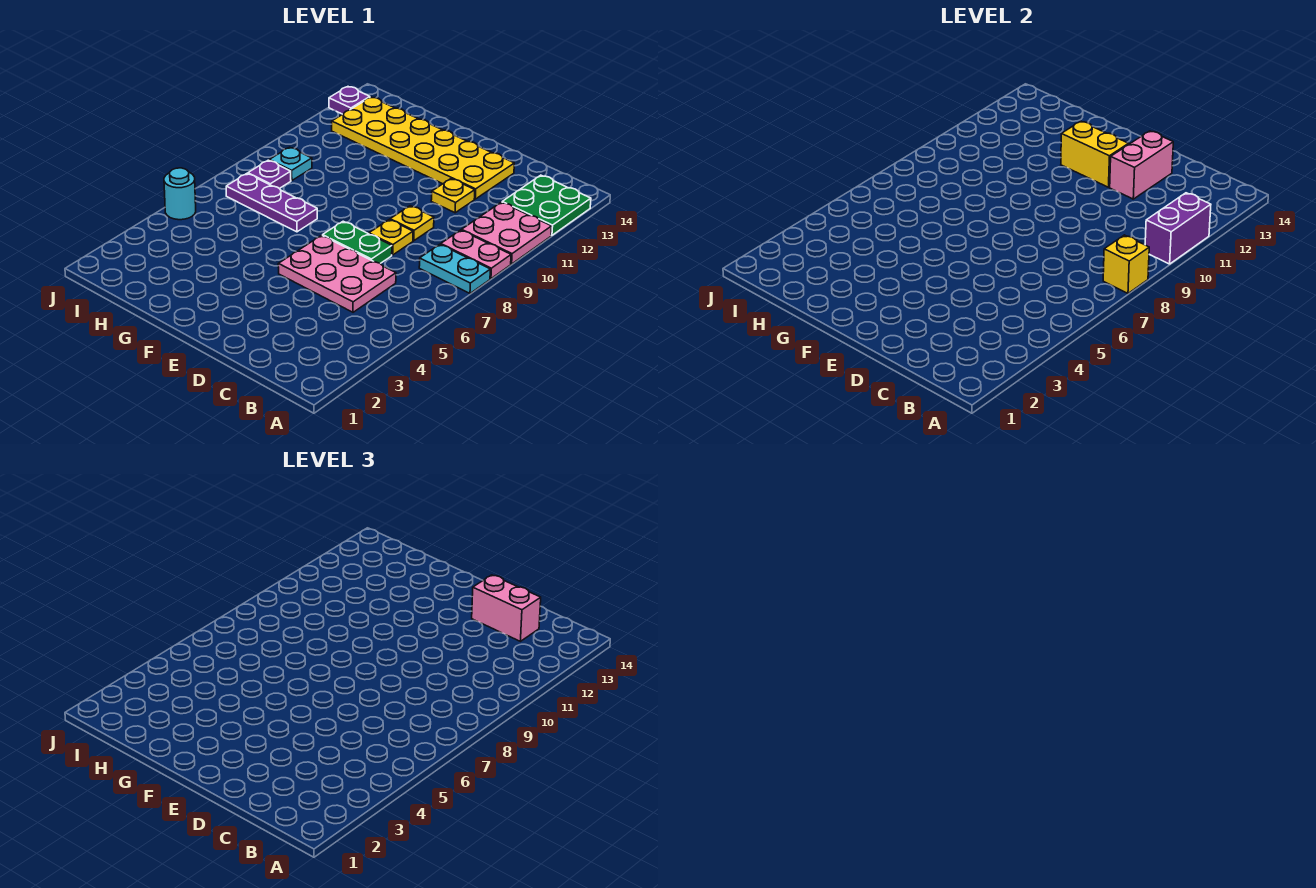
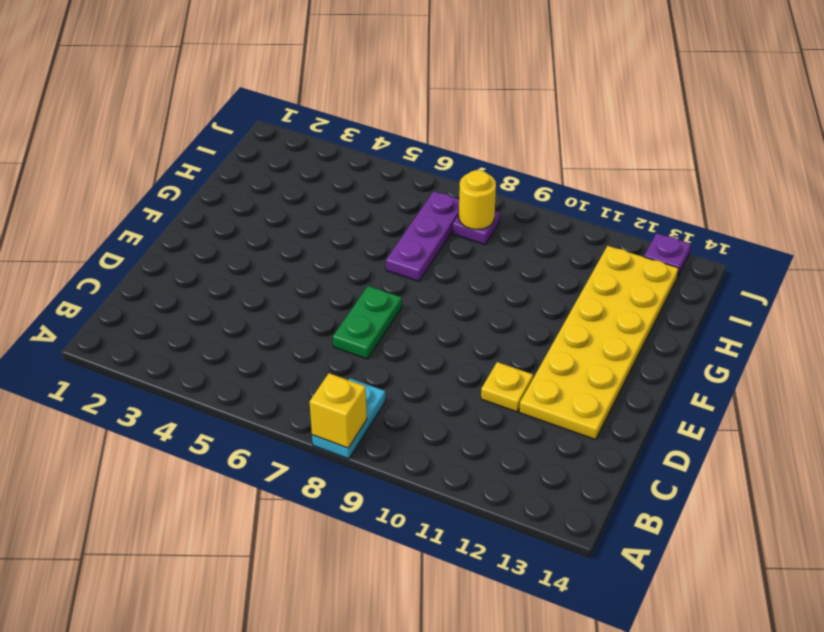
yellow round brick I8 level 2 -> none
none -> pink plate A9:B9 level 1
none -> pink plate A10:B11 level 1
none -> green plate A12:B13 level 1

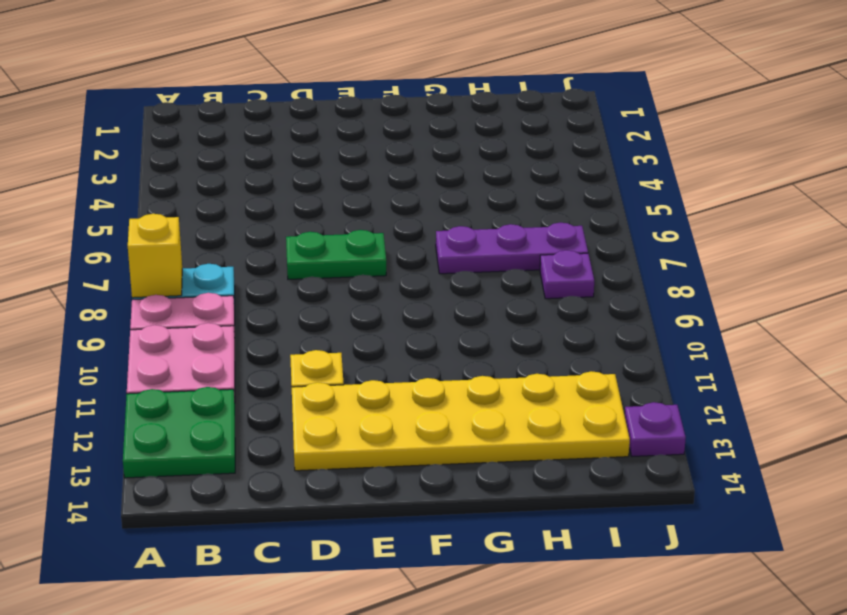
none -> pink plate C5:E6 level 1
none -> yellow plate D8 level 1
none -> yellow plate D9 level 1

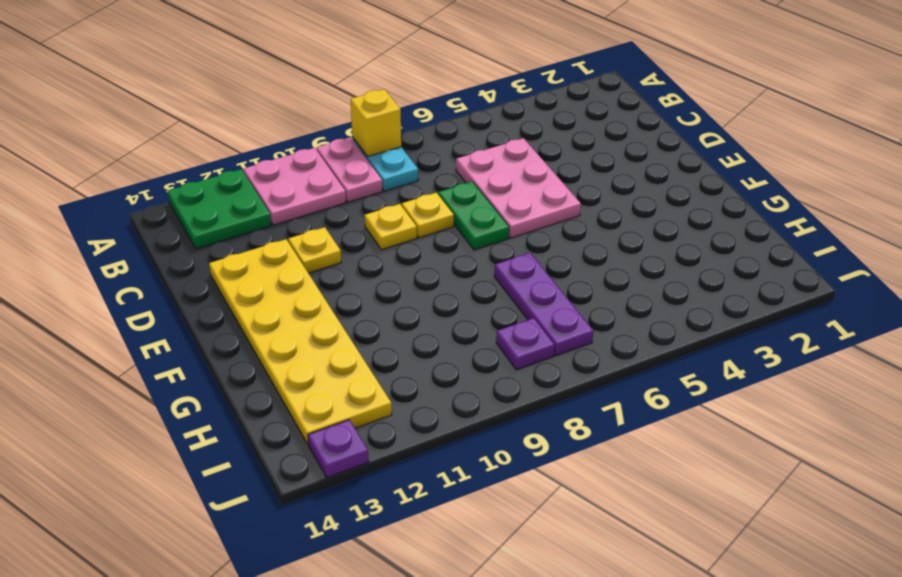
none -> cyan plate I9 level 1
none -> cyan round brick J5 level 1
none -> purple brick A10:A11 level 2

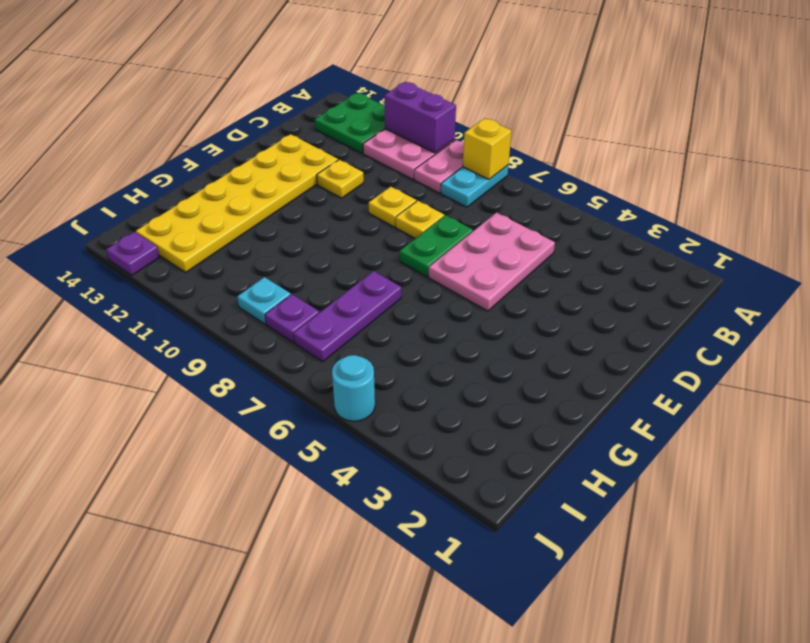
none -> pink brick D12:D13 level 2
none -> yellow brick E12:F12 level 2
none -> pink brick C13:D13 level 3

